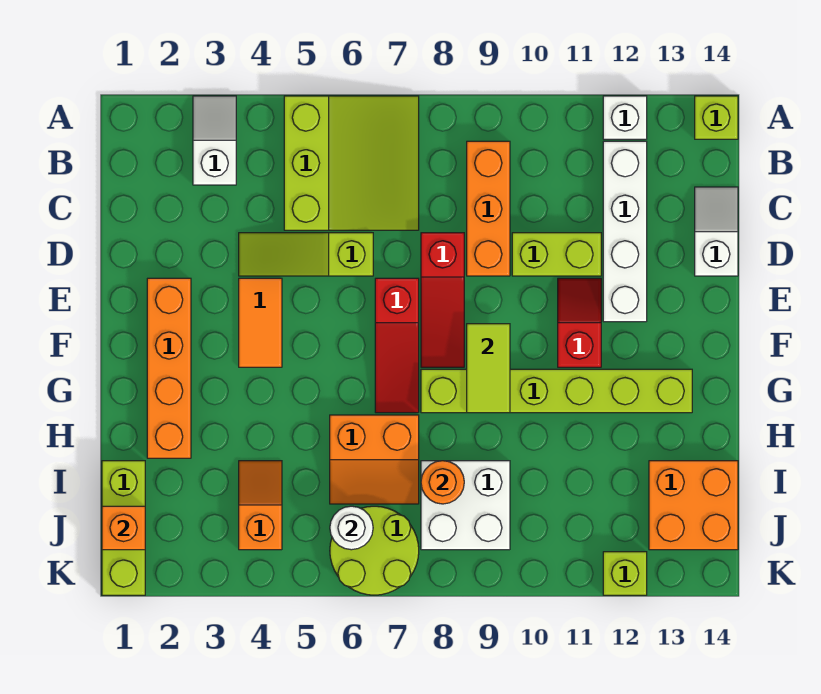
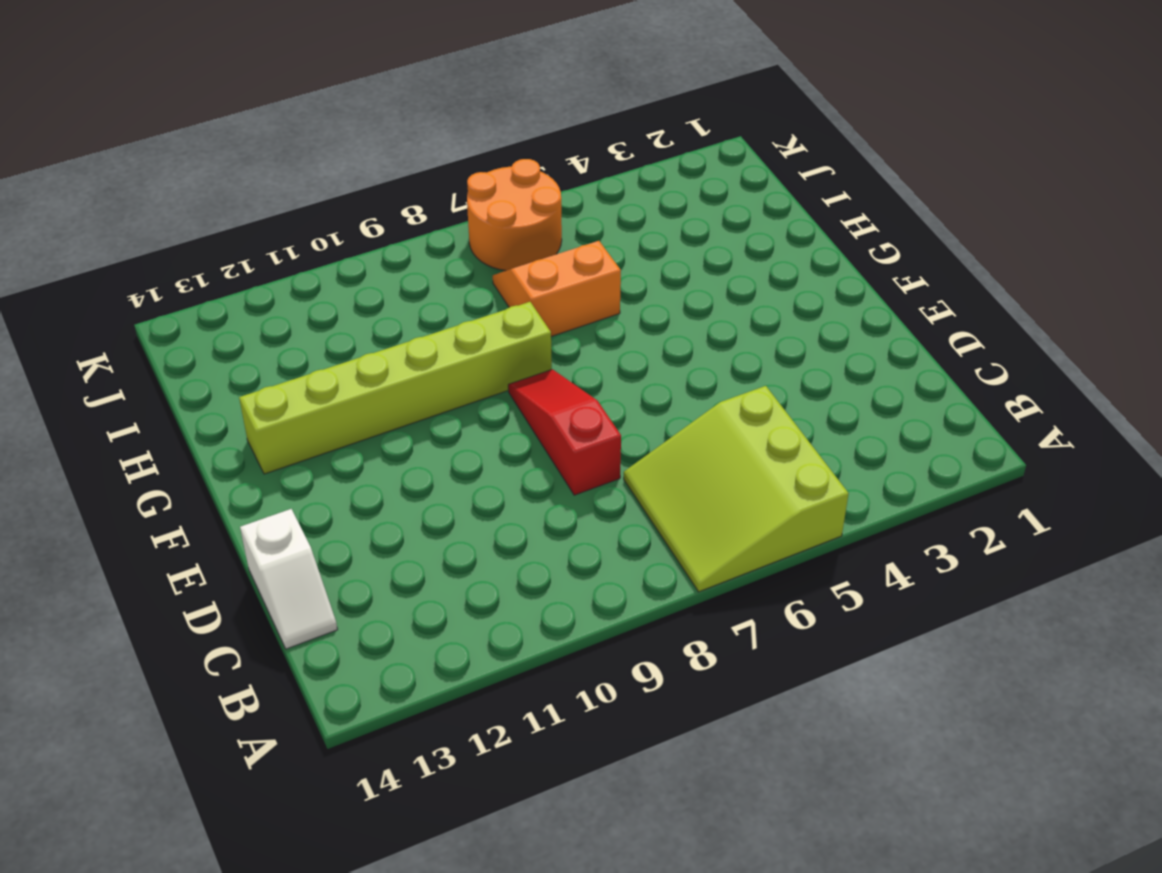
orange round brick J6:K7 level 1 -> lime round brick J6:K7 level 1
none -> white slope A3:B3 level 1 top B
none -> white brick A12 level 1
none -> lime brick A14 level 1

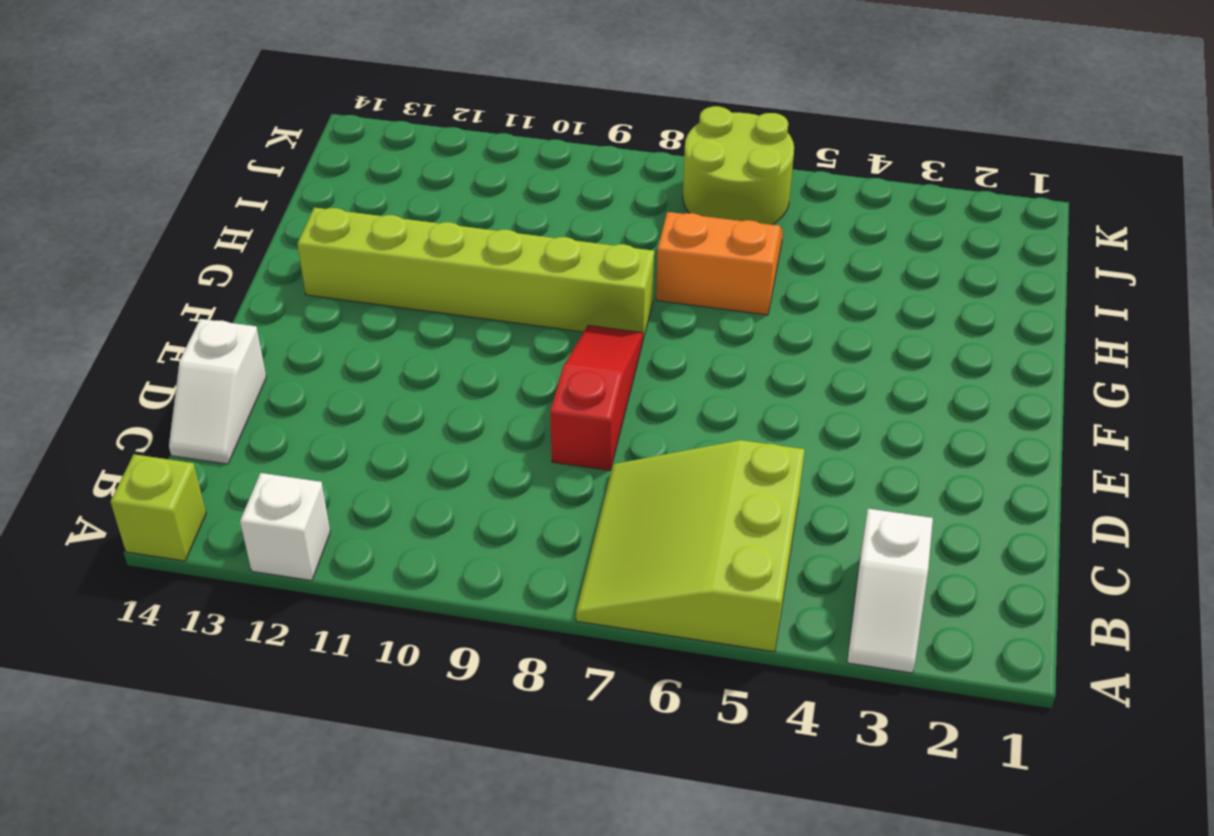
none -> orange brick B9:D9 level 1
none -> white brick B12:E12 level 1
none -> lime slope D4:D6 level 1 top 6

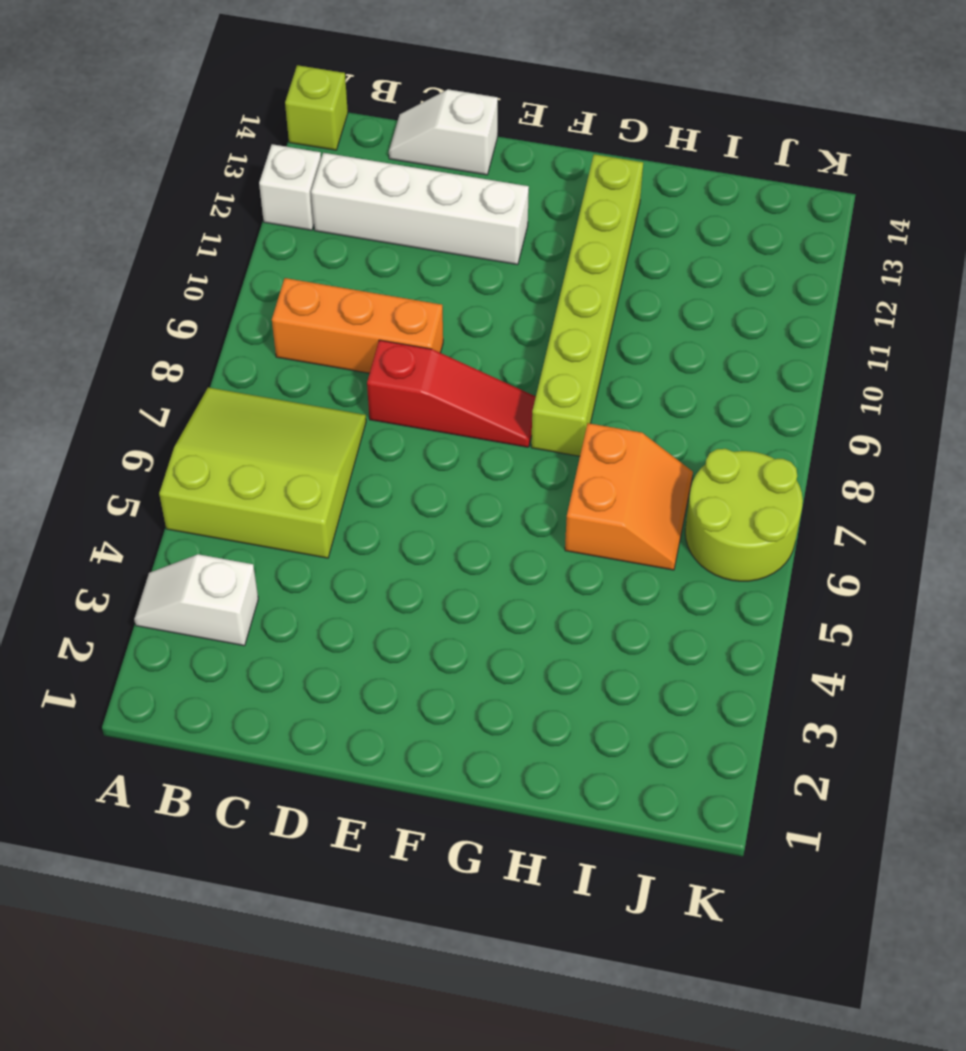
none -> lime slope D4:D6 level 1 top 6
none -> lime brick D10:D11 level 1
none -> orange brick E2:H2 level 1

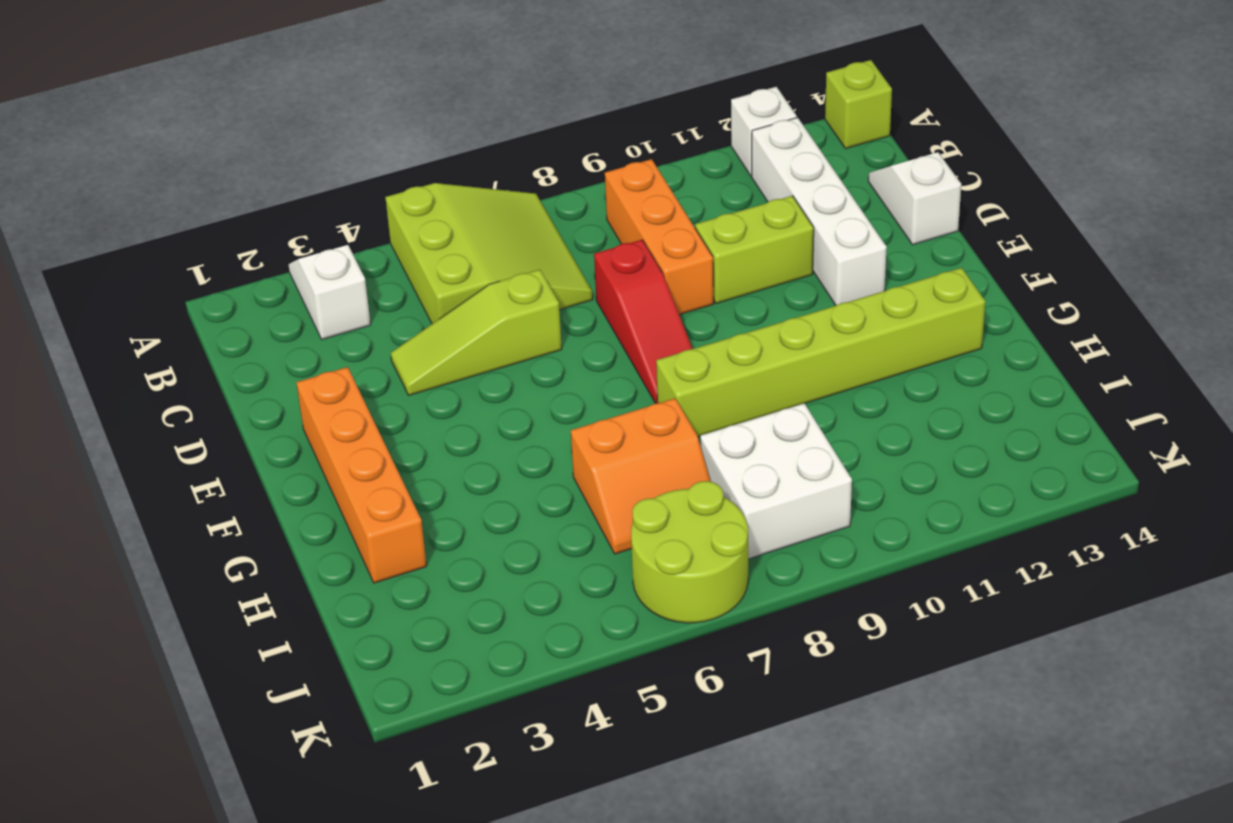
none -> orange tile E4:F4 level 1
none -> red slope E7:G7 level 1 top E
none -> red slope E11:F11 level 1 top F

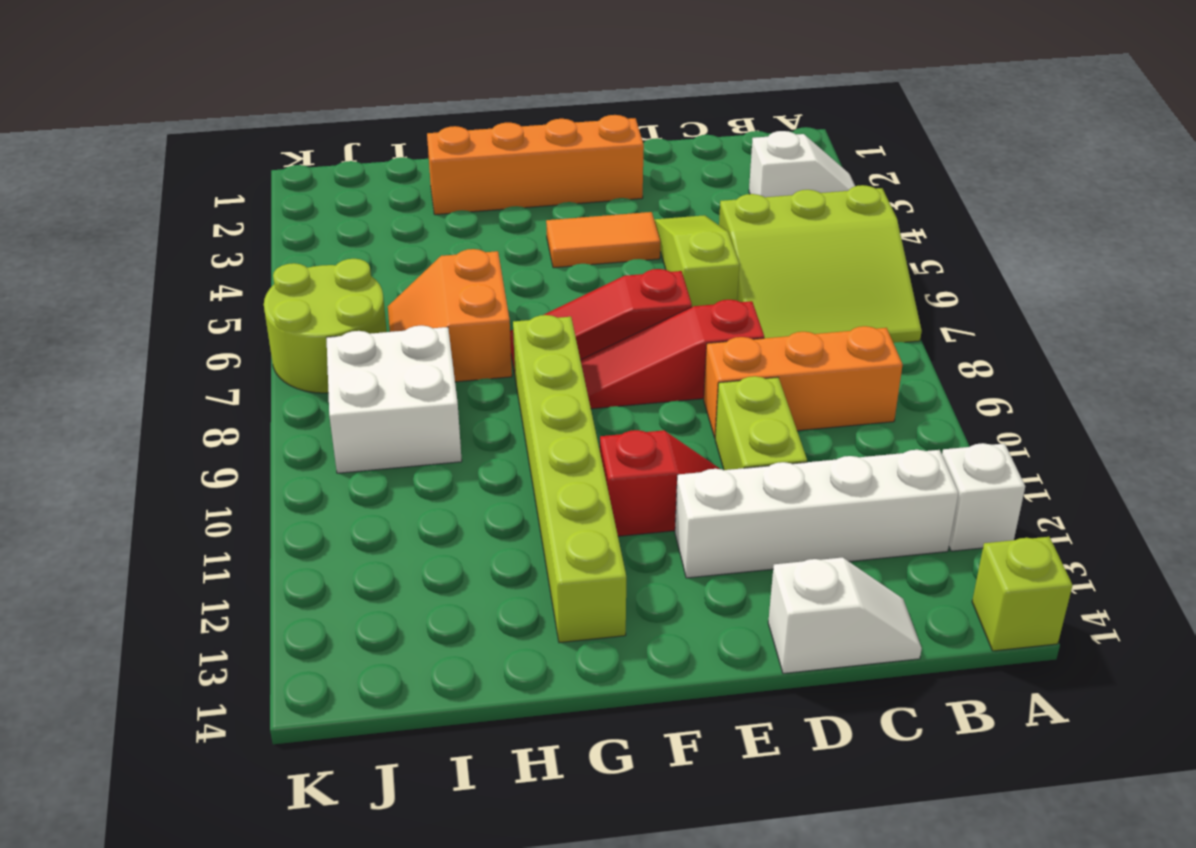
none -> lime brick I1:K1 level 1
none -> orange slope I4:J4 level 1 top J
none -> orange brick I13:J14 level 1

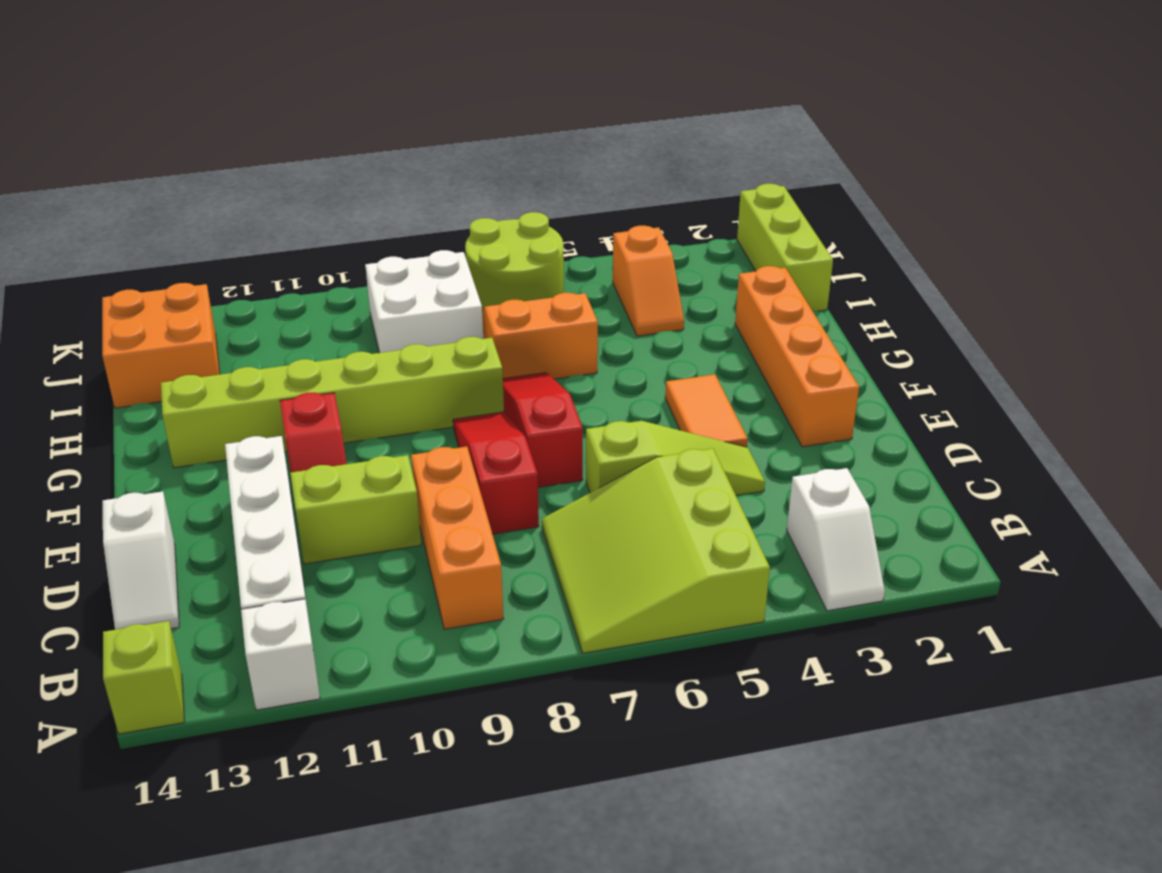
none -> lime brick K12 level 1
none -> lime tile F9:G9 level 2
none -> orange round brick I8 level 2

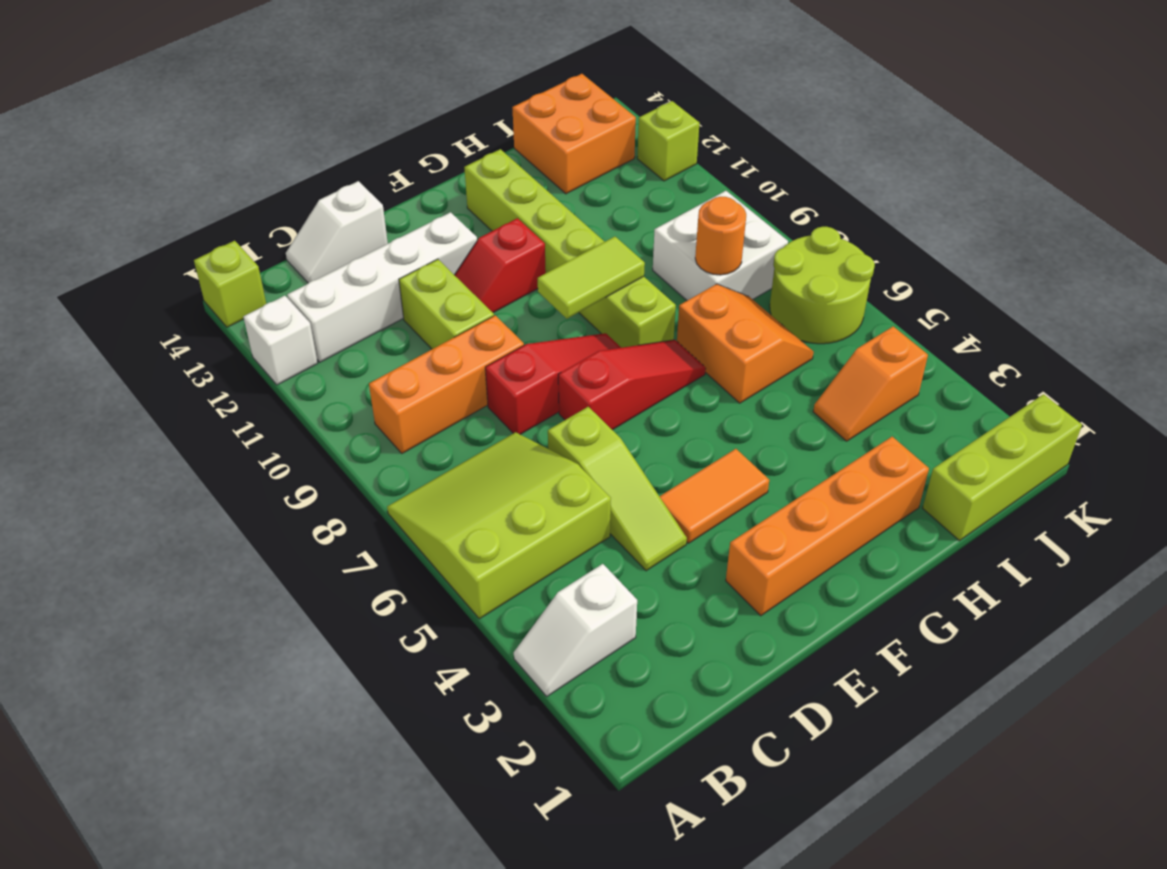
none -> orange brick J1 level 2
none -> white round brick J6 level 2

